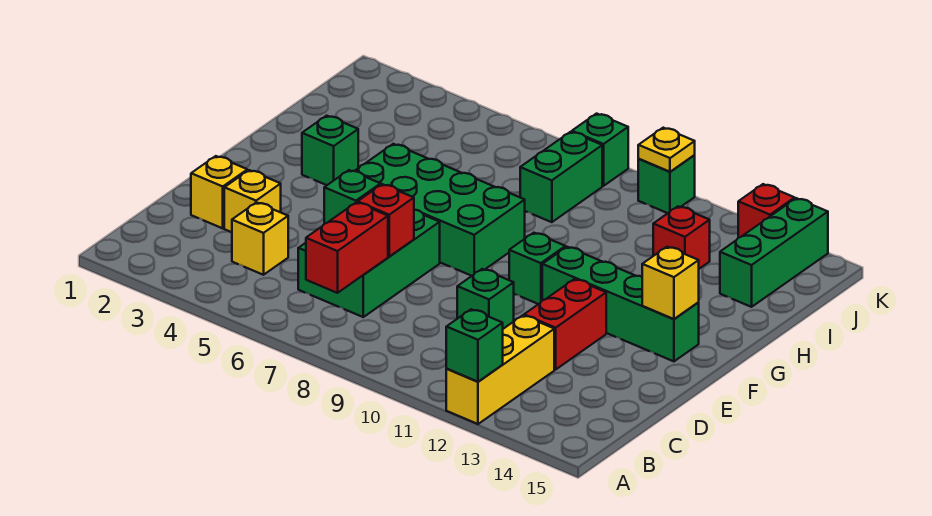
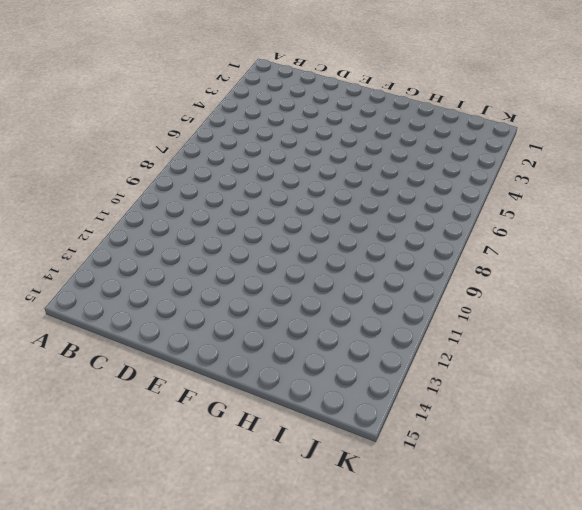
none -> yellow brick A12:C12 level 1
none -> yellow brick C4 level 1
none -> green brick C6:E7 level 1

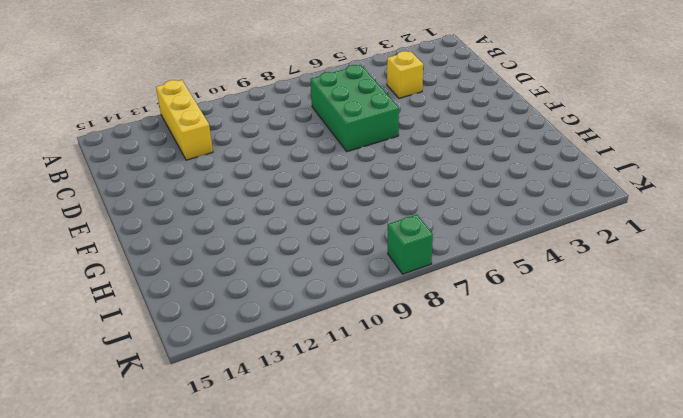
none -> yellow brick D2 level 1
none -> yellow brick D3 level 1
none -> green brick D10 level 1

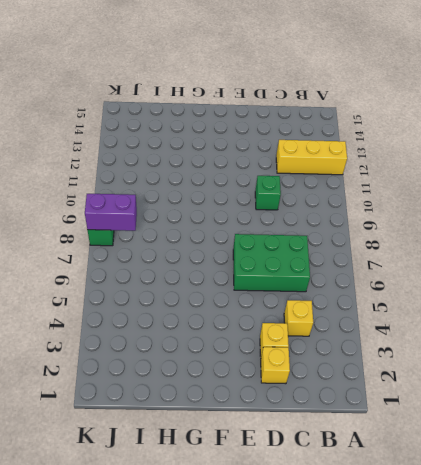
purple brick J8:K8 level 2 -> none
none -> red brick D12:E12 level 1
none -> green brick F5:G8 level 1
none -> green brick F10 level 1

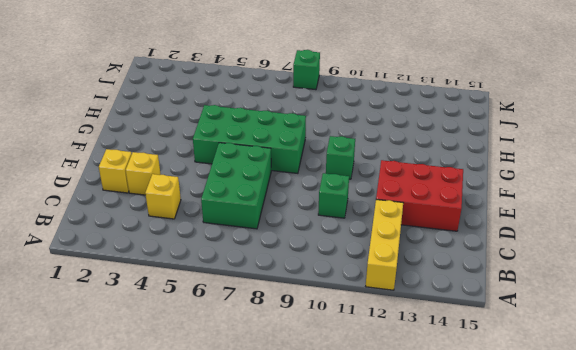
red brick D12:E14 level 1 -> red brick D12:E12 level 1
none -> green brick F11:F14 level 1
none -> green brick G3 level 1
none -> green brick I8:J8 level 1

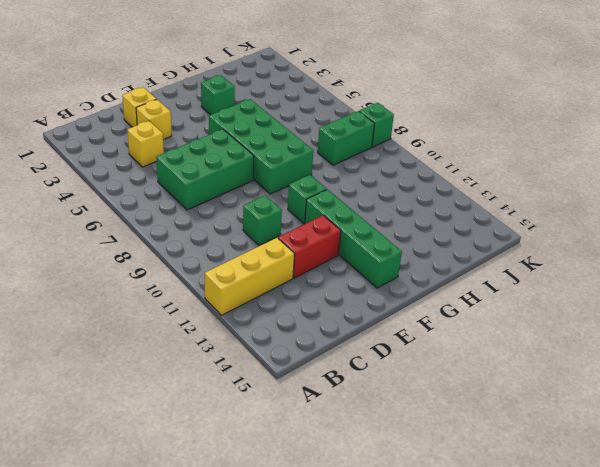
none -> red brick I12 level 1
none -> green brick I14:K14 level 1
none -> green brick K10 level 1

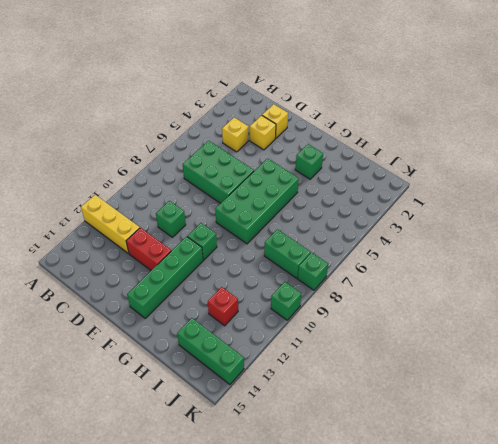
none -> red brick K13 level 1
none -> green brick A12 level 2
none -> red brick B7:C7 level 2

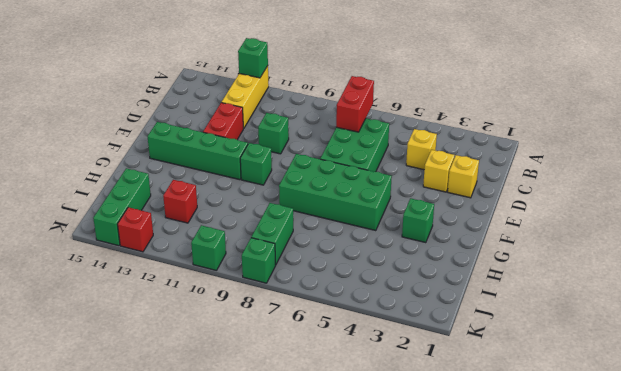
none -> green brick D6 level 2
none -> red brick D7 level 2
none -> yellow brick F14 level 2

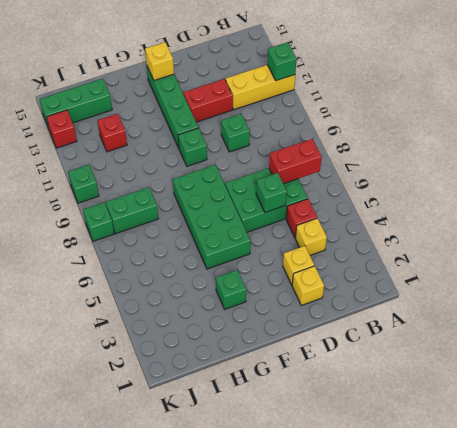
red brick C5 level 1 -> red brick D7 level 2
none -> yellow plate K10 level 2

